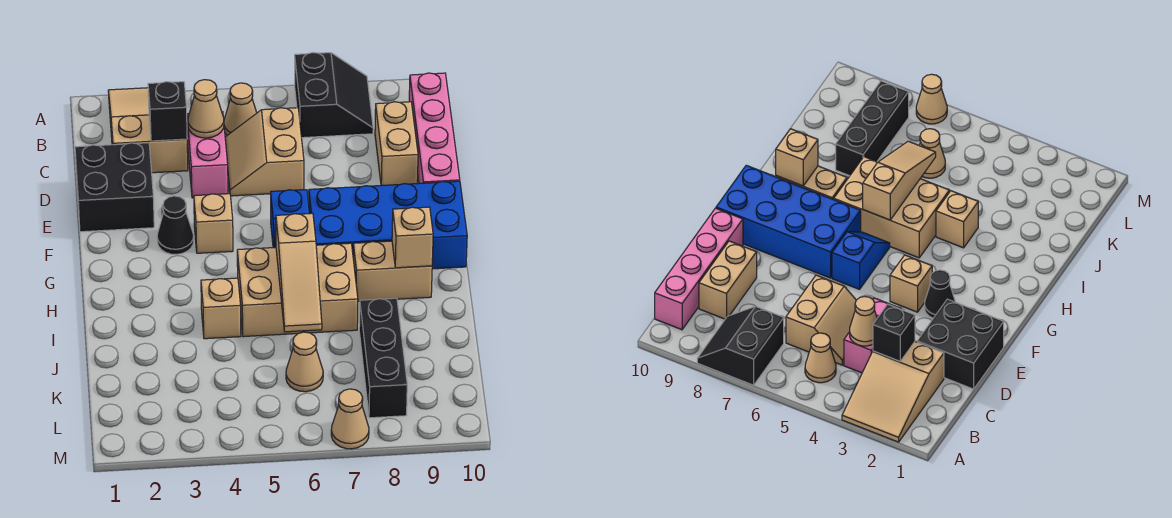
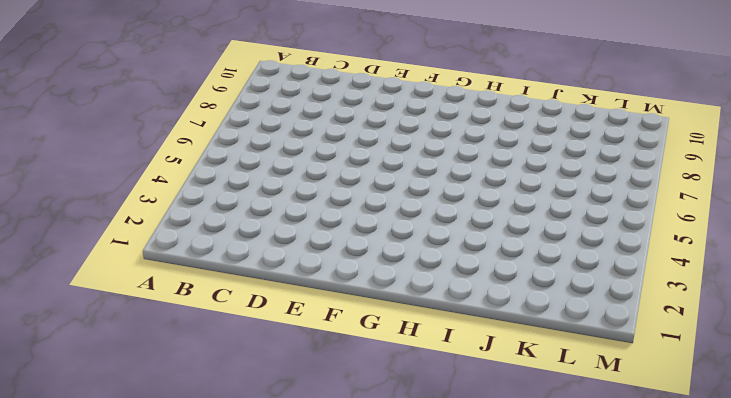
none -> tan slope A2:C3 level 1 top C
none -> black slope A7:B8 level 1 top 7
none -> tan cone B5 level 1

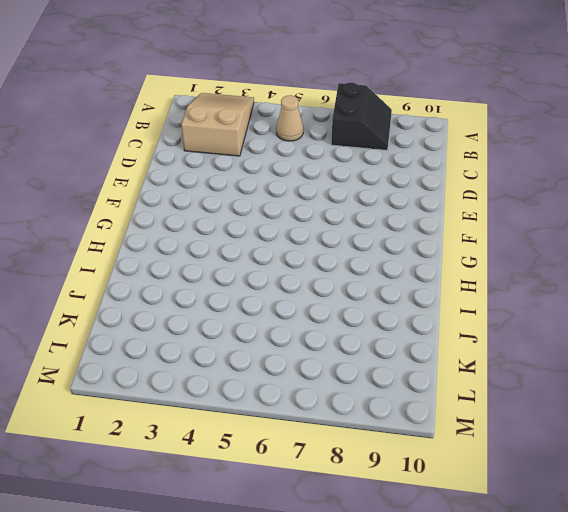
none -> pink brick B10:E10 level 1
none -> pink brick C4:D4 level 1
none -> tan slope C5:D6 level 1 top 6

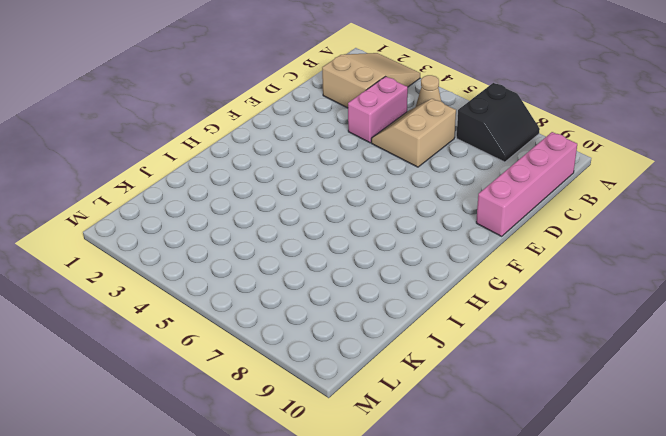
none -> tan brick C9:D9 level 1
none -> black brick D1:E2 level 1
none -> black cone F3 level 1

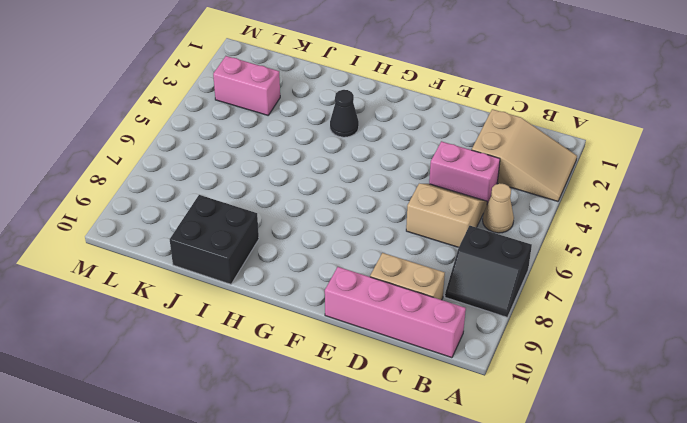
black cone H3 level 1 -> black cone F3 level 1
black brick I9:J10 level 1 -> black brick D1:E2 level 1
pink brick K3:L3 level 1 -> none
none -> tan brick F4 level 1
none -> blue slope F6:G6 level 1 top F
none -> blue brick F7:G10 level 1

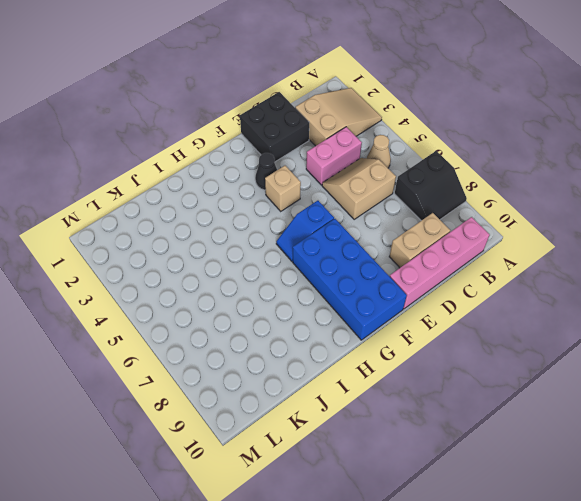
none -> tan brick H5:I7 level 1
none -> tan brick H8:H9 level 1
none -> tan brick I4 level 1

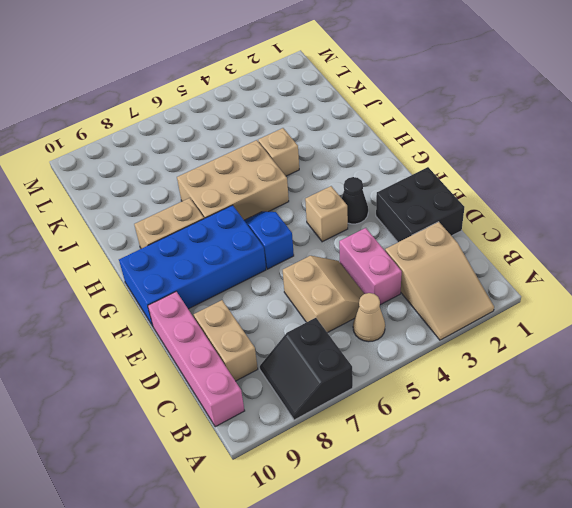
none -> black brick J8:L8 level 1
none -> tan cone K6 level 1
none -> tan cone M7 level 1

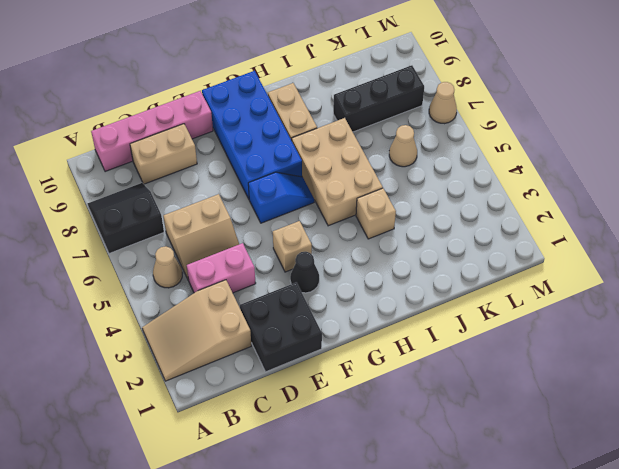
none -> black brick C3 level 2
none -> tan cone C4 level 2
none -> tan slope H6:J6 level 2 top H

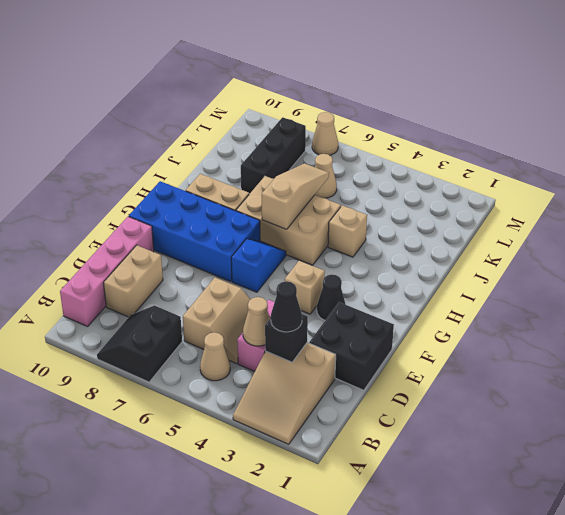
black cone C3 level 3 -> none
none -> tan brick H9 level 2

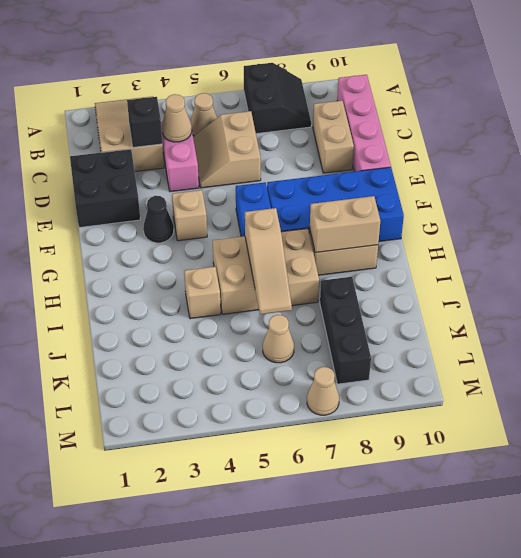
tan brick H8:H9 level 2 -> tan brick H9 level 2

